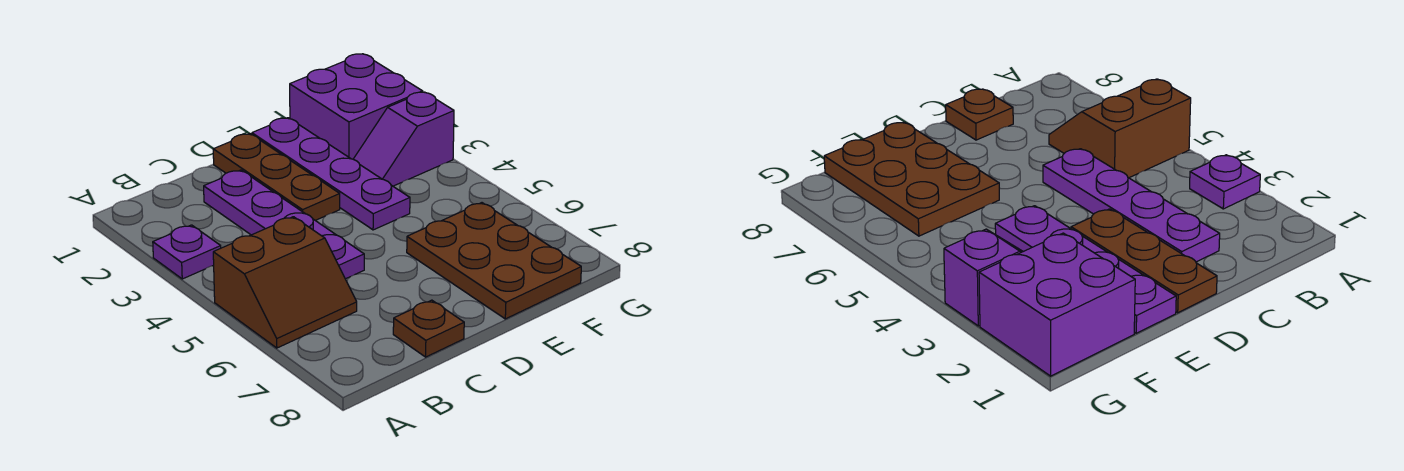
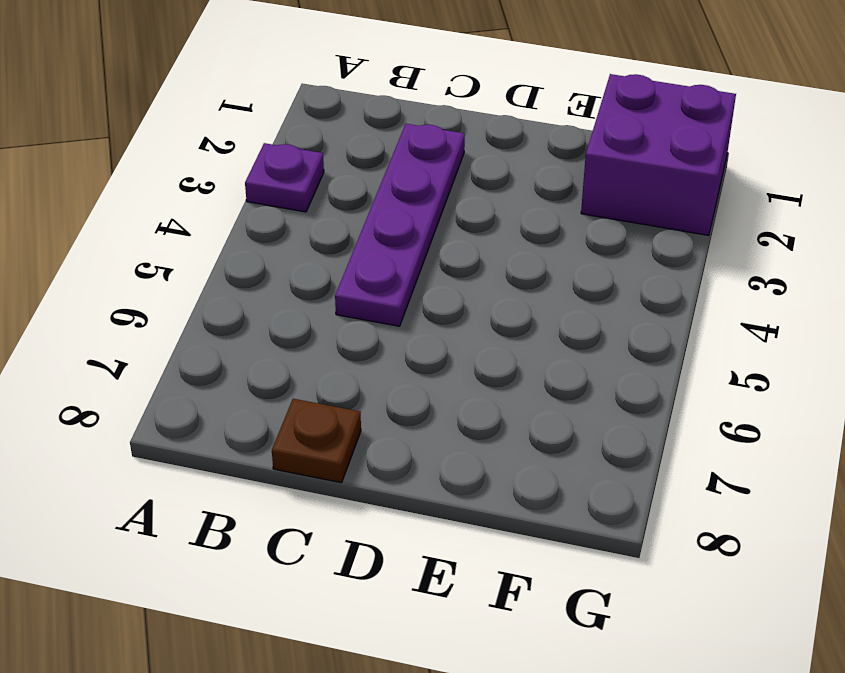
none -> brown slope A5:B6 level 1 top 5
none -> brown plate D1:D3 level 1

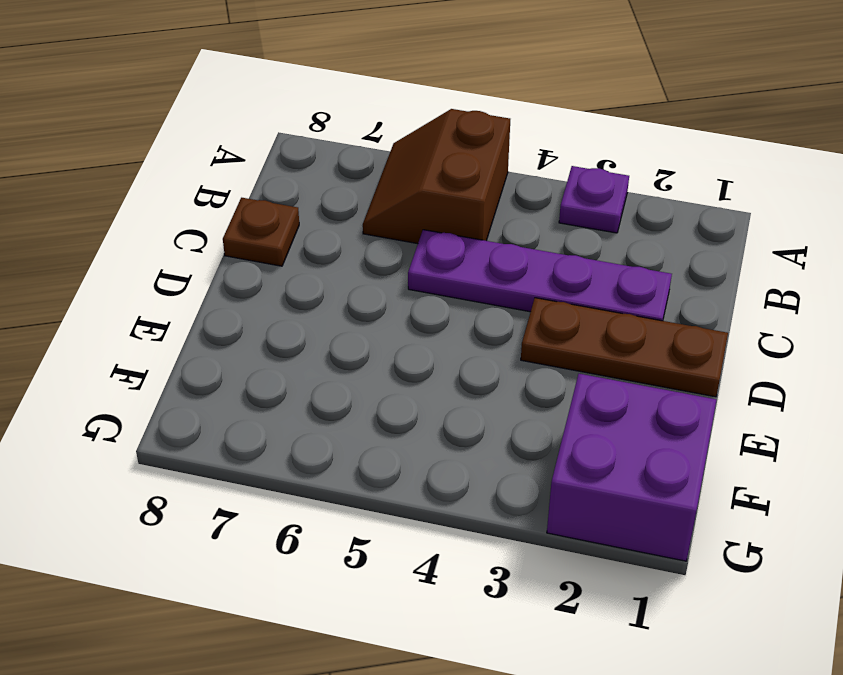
none -> purple plate E1:E4 level 1
none -> brown plate E6:F8 level 1

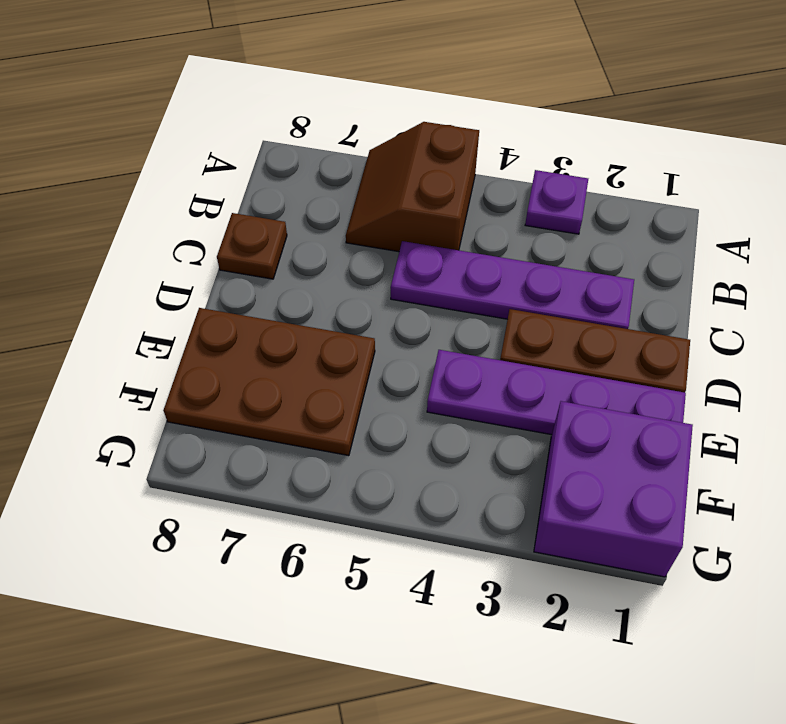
none -> purple slope F3:G3 level 1 top G

